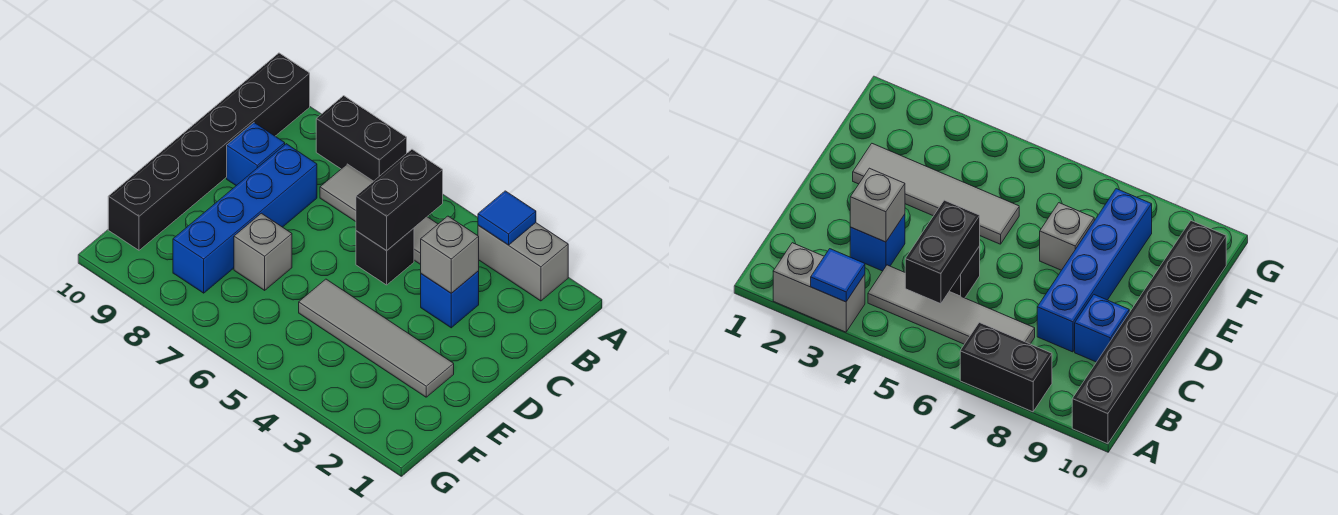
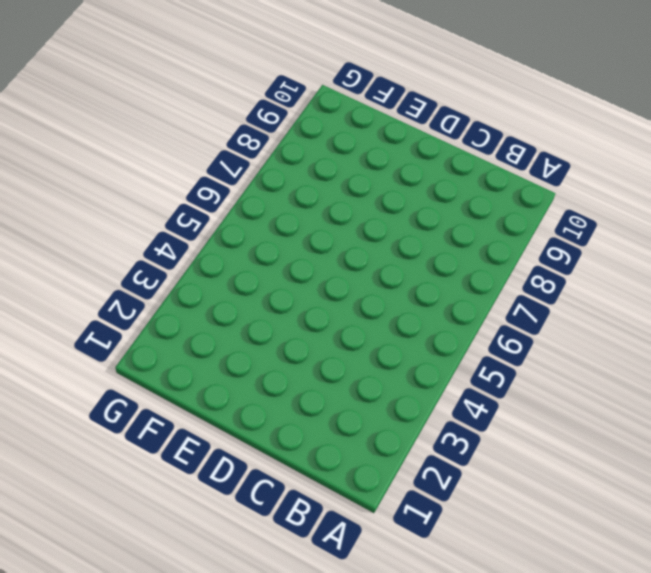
none -> grey brick A2:A3 level 1
none -> black brick A7:A8 level 1
none -> black brick A10:F10 level 1

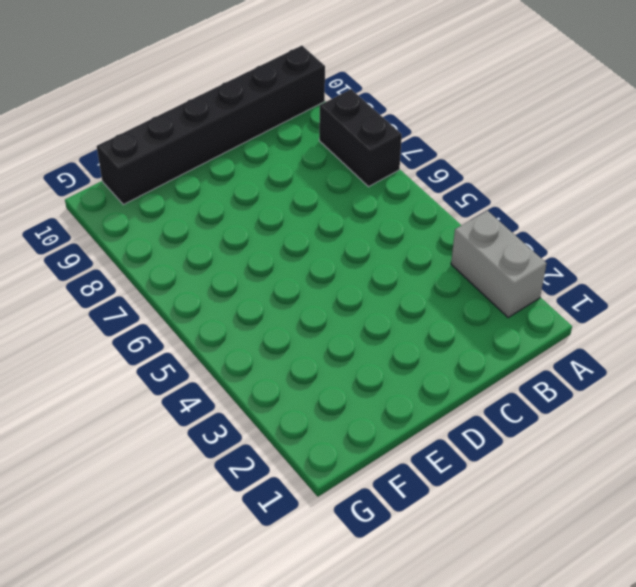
none -> grey tile B4:B7 level 1
none -> blue brick C3 level 1
none -> black brick C5 level 1

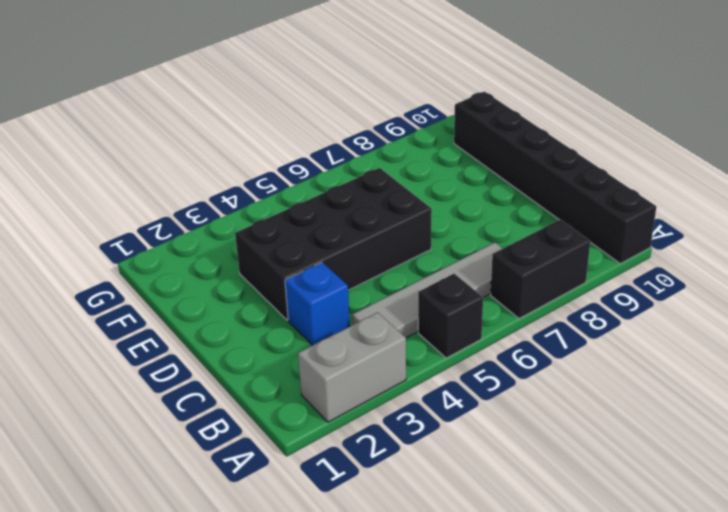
black brick A5 level 1 -> black brick C5 level 1
black brick D3:E6 level 1 -> grey tile E2:E5 level 1
none -> blue brick C8:F8 level 1
none -> blue brick C9 level 1
none -> grey brick E7 level 1

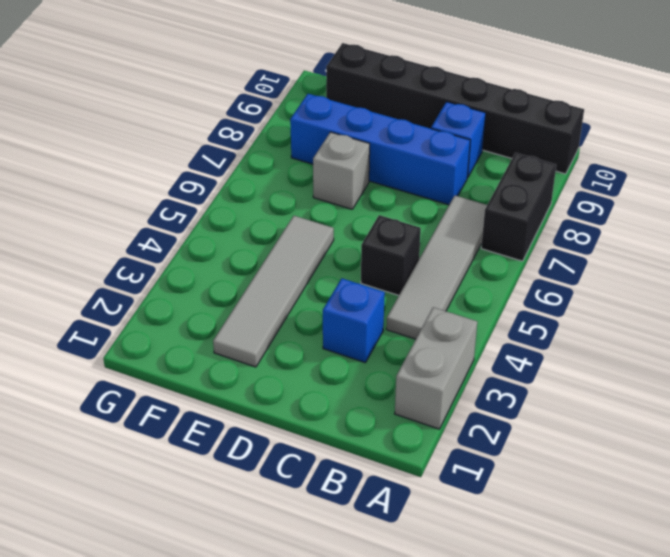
none -> blue tile A3 level 2
none -> black brick B5:C5 level 2
none -> grey brick C3 level 2

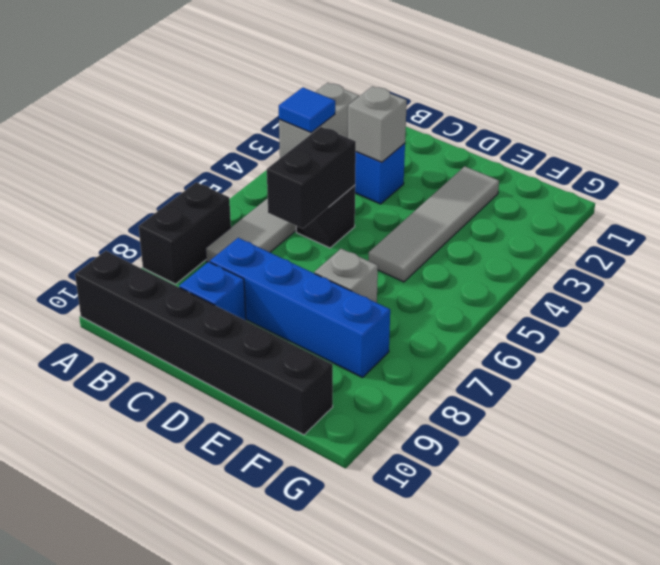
black brick C5:C6 level 2 -> black brick B5:C5 level 2

